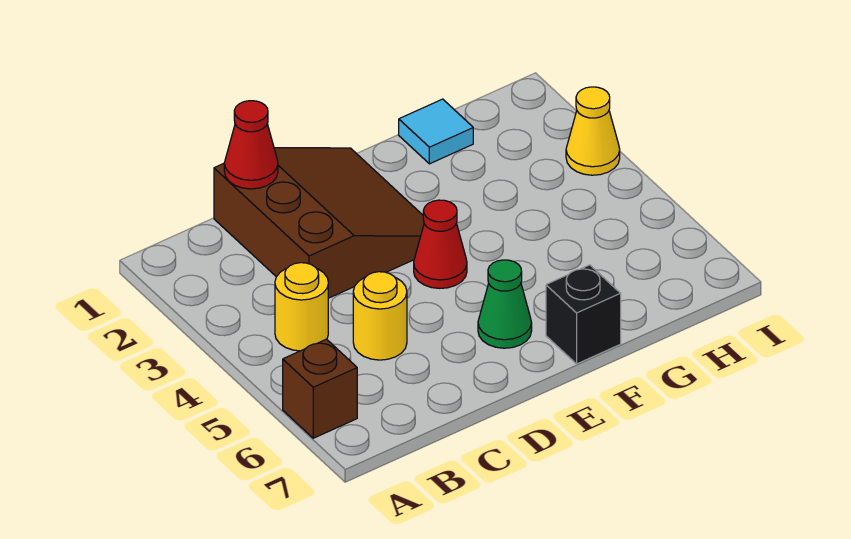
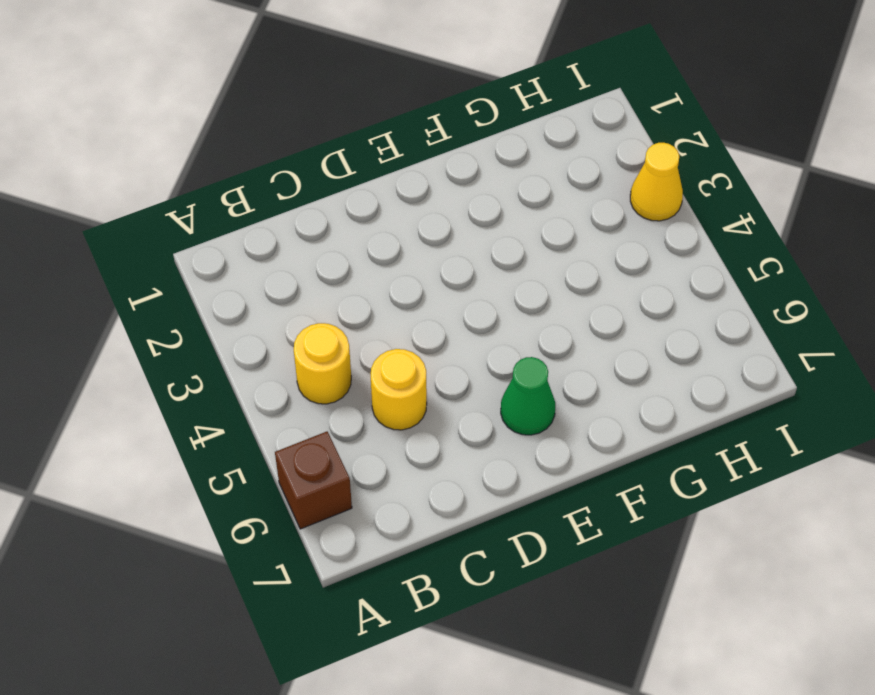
none -> brown slope C1:E3 level 1 top C
none -> red cone E4 level 1

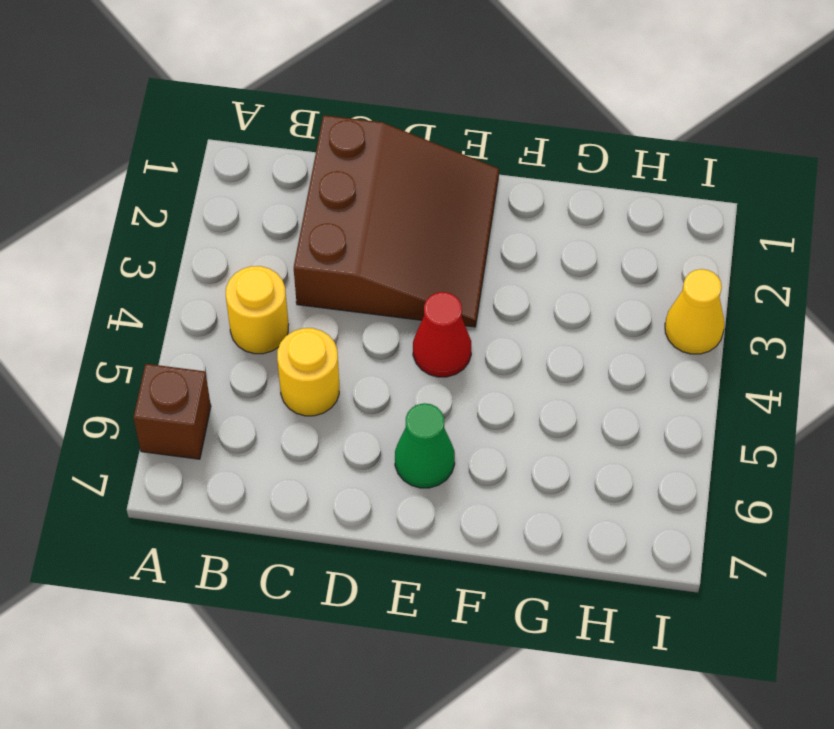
none -> black brick F7 level 1
none -> cyan tile G1 level 1

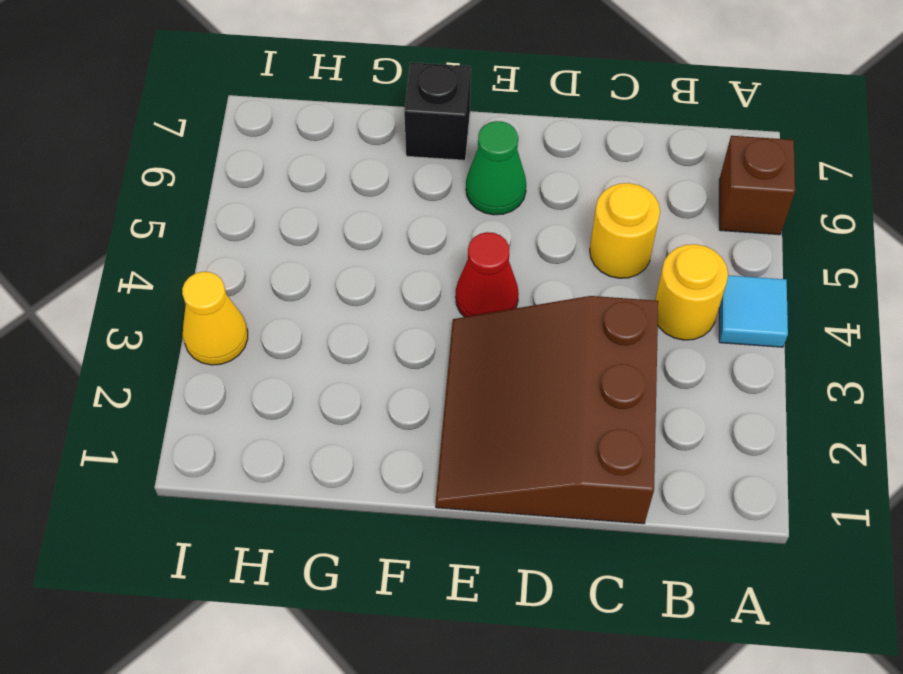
cyan tile A4 level 1 -> cyan tile G1 level 1
none -> red cone C1 level 2

